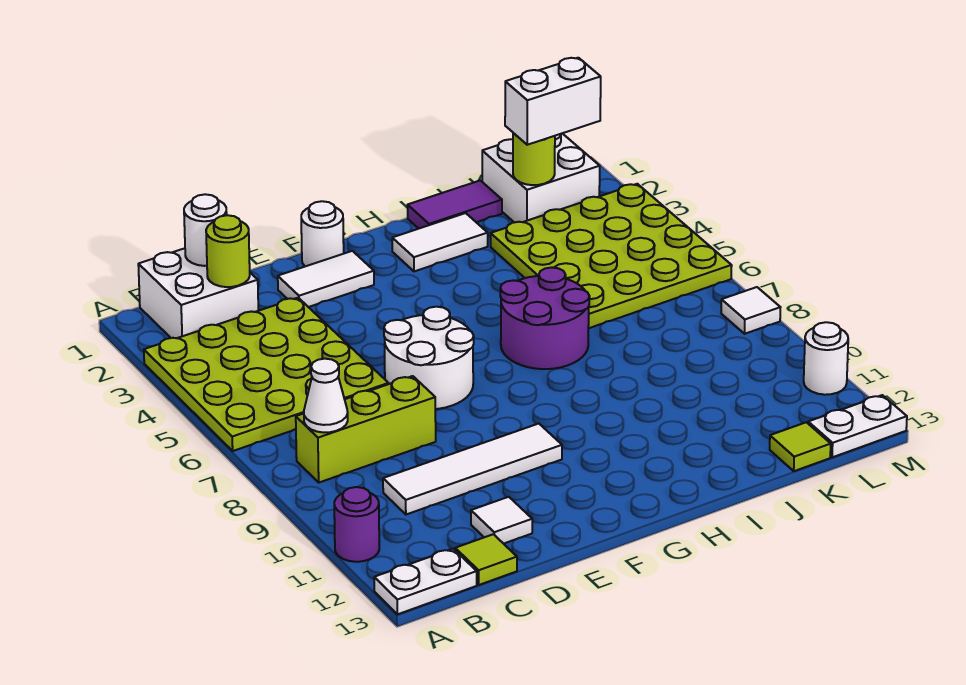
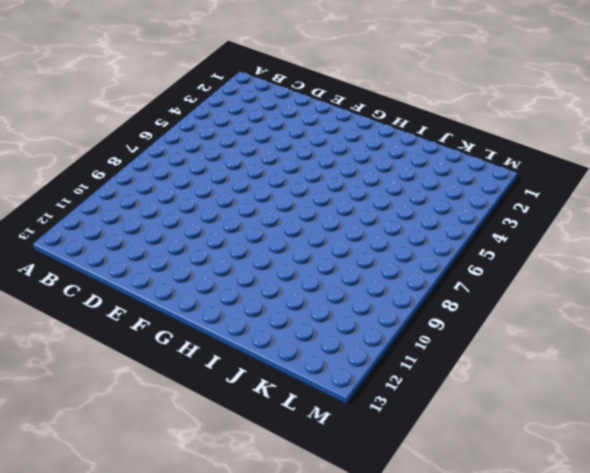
none -> lime plate A3:D6 level 1
none -> purple round brick A11 level 1
none -> white plate A13:B13 level 1

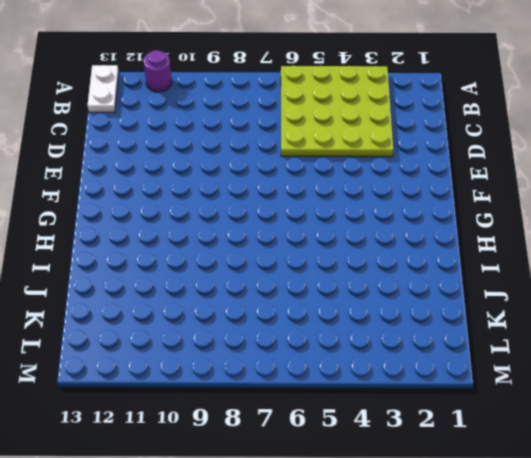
none -> white brick B1:C2 level 1
none -> lime brick B8:D8 level 1
none -> white tile C10:F10 level 1

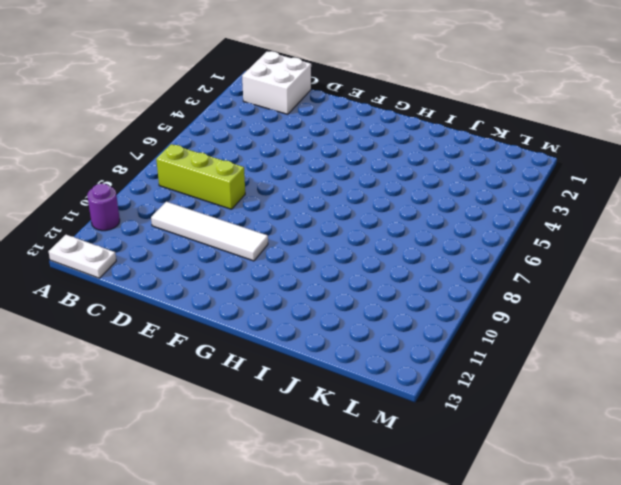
none -> lime plate A3:D6 level 1
none -> lime tile C13 level 1
none -> white tile D12 level 1

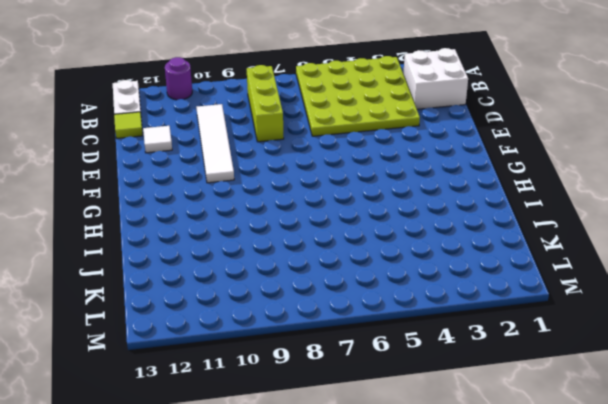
none -> white tile E2:F2 level 1
none -> white round brick E6:F7 level 1
none -> white round brick F1 level 1

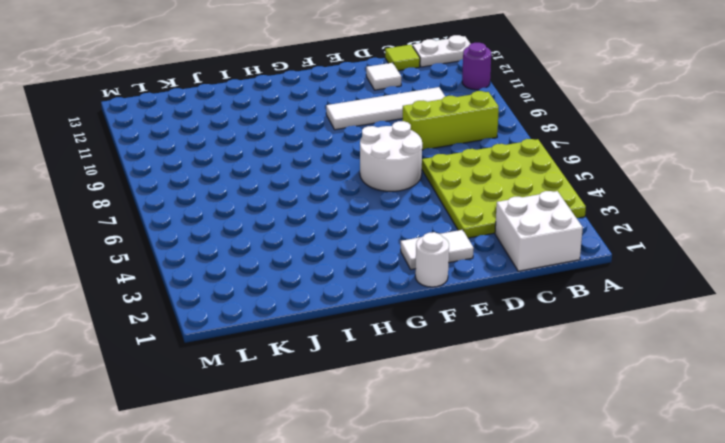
none -> white tile H2:I2 level 1
none -> purple round brick H6:I7 level 1
none -> purple tile I1:J1 level 1

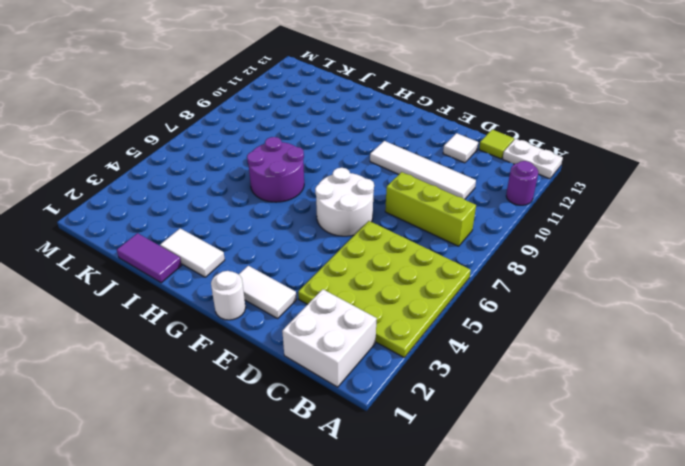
none -> lime plate J3:M6 level 1
none -> white brick K1:L2 level 1
none -> lime tile K13 level 1

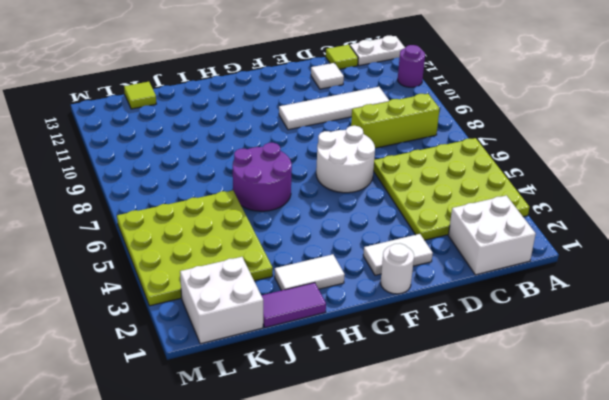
none -> white plate L13:M13 level 1
none -> white tile M8 level 1
none -> white round brick M11 level 1

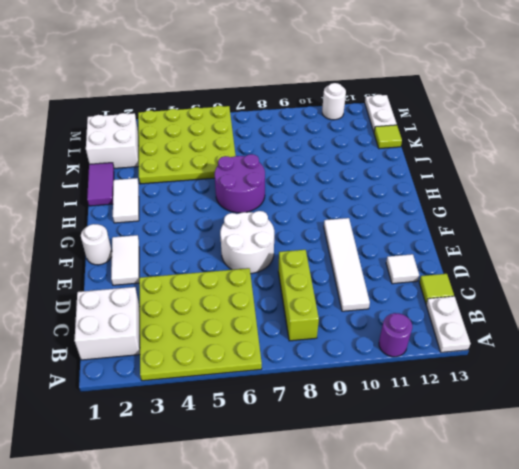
none -> white tile M8 level 1
none -> white cone B8 level 2
none -> white round brick C1 level 2

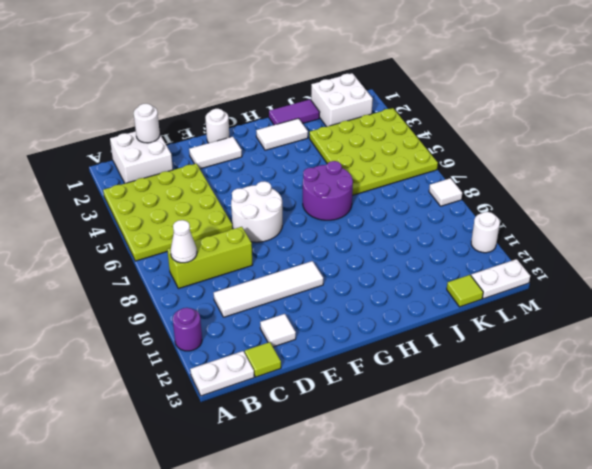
none -> lime round brick C2 level 2
none -> lime round brick K2 level 2
none -> white brick K2:L2 level 3

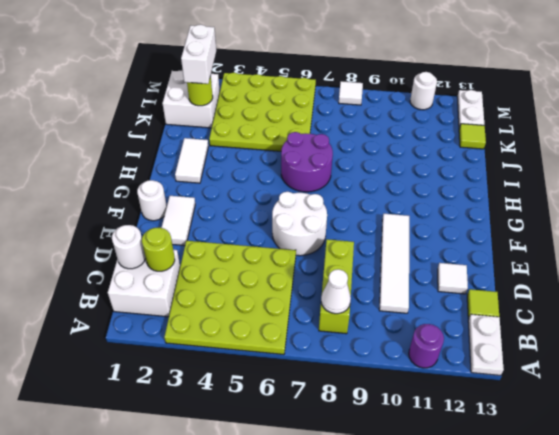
none -> purple tile I1:J1 level 1

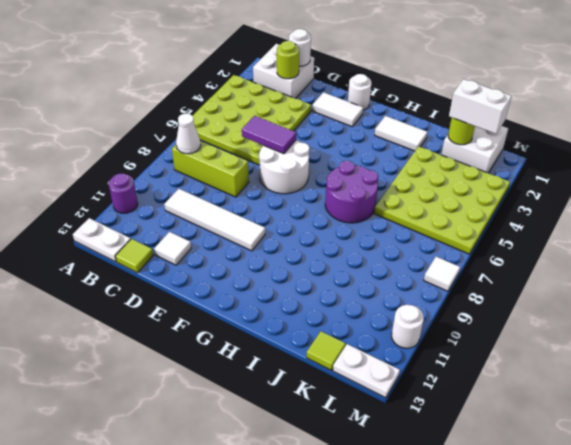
purple tile D6:E6 level 2 -> purple tile I1:J1 level 1

